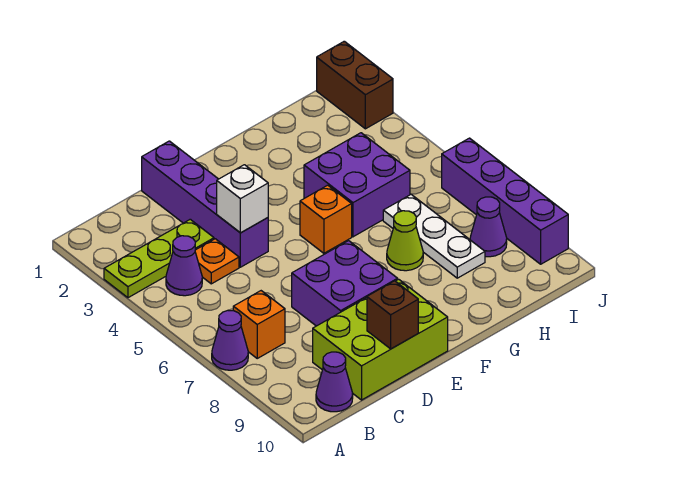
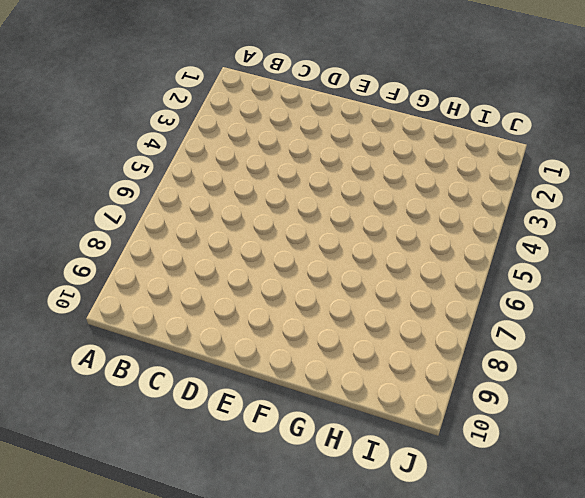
none -> lime plate A3:C3 level 1
none -> purple cone A7 level 1
none -> purple cone B4 level 1

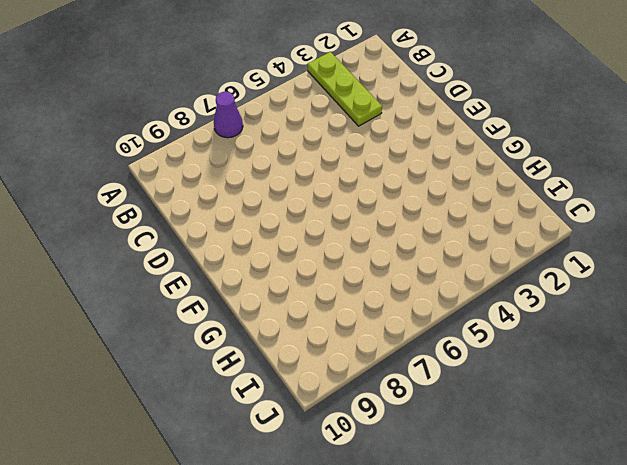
none -> purple cone B4 level 1
none -> orange brick B7 level 1
none -> purple cone B10 level 1

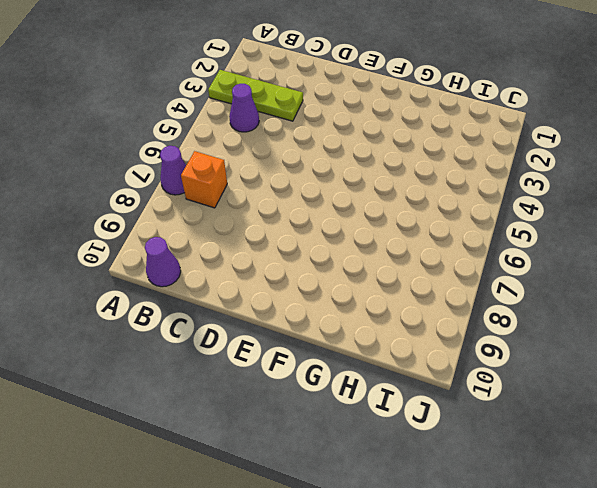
none -> orange plate C4 level 1
none -> lime brick C9:E10 level 1
none -> purple brick D1:D4 level 1

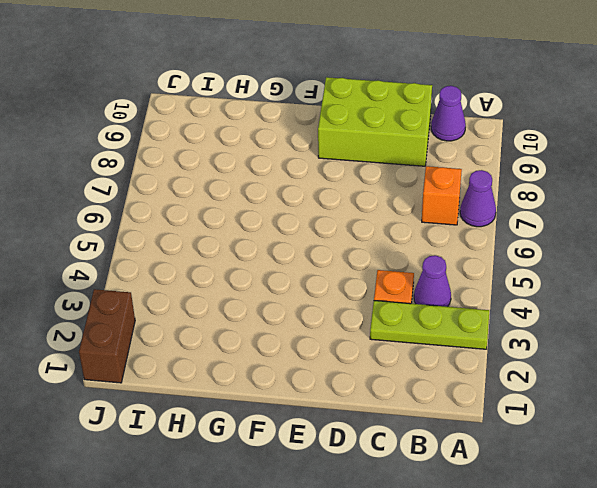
none -> purple brick D1:D4 level 1
none -> purple brick D7:E8 level 1
none -> orange brick F5 level 1

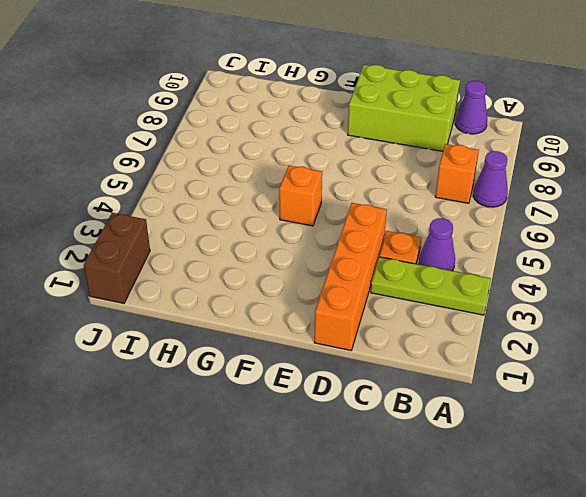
orange brick D1:D4 level 1 -> purple brick D1:D4 level 1
none -> purple brick D7:E8 level 1
none -> purple brick G4:H5 level 1
none -> lime cone G7 level 1

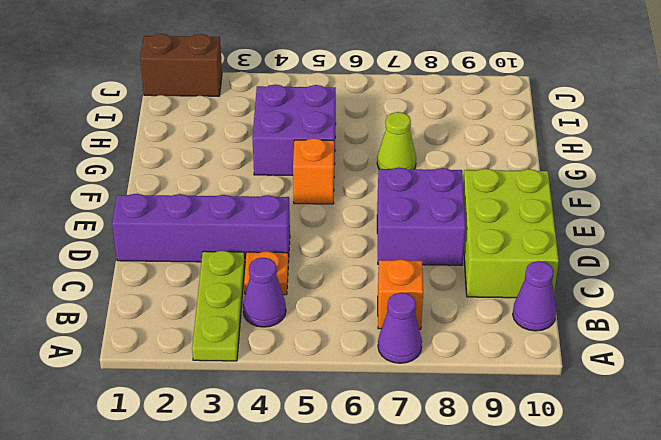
none -> white plate H6:H8 level 1
none -> purple cone I8 level 1
none -> purple brick J6:J9 level 1

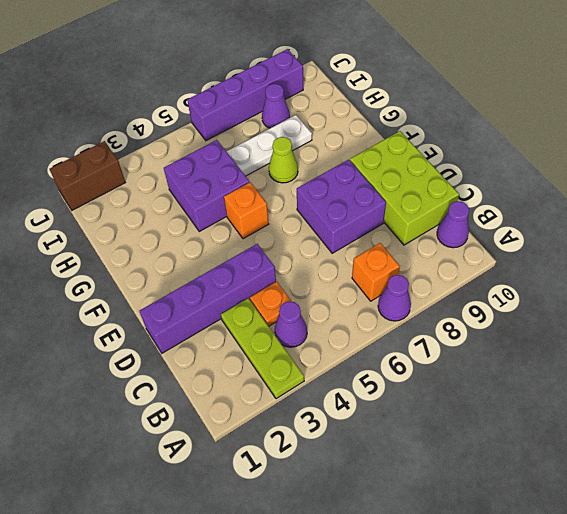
none -> white brick D4 level 2
none -> brown brick D10 level 2

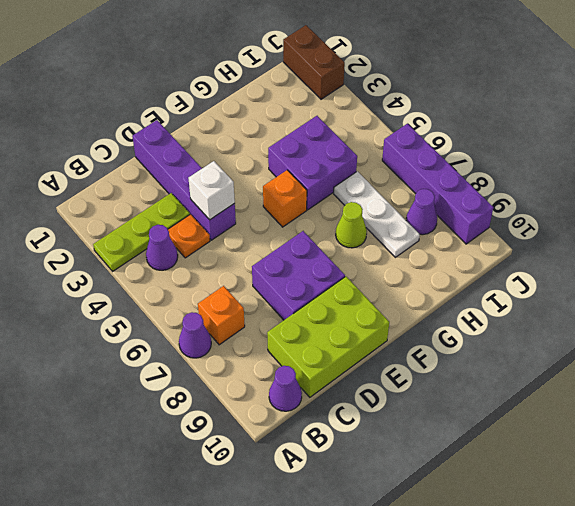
none -> brown brick D10 level 2

